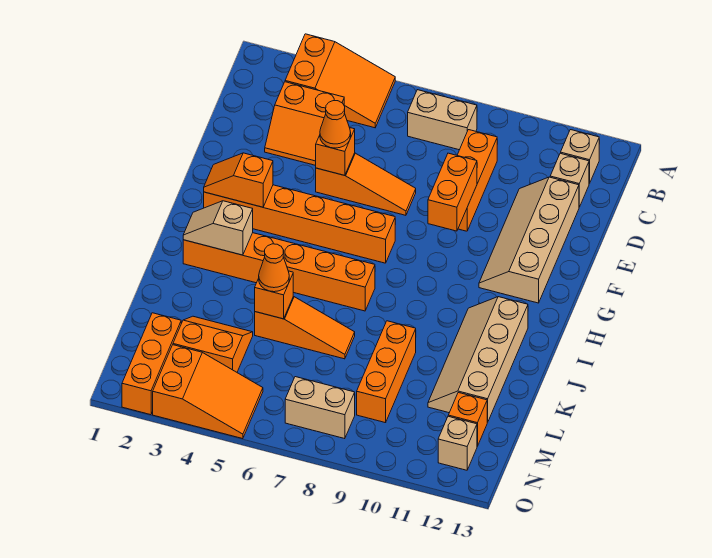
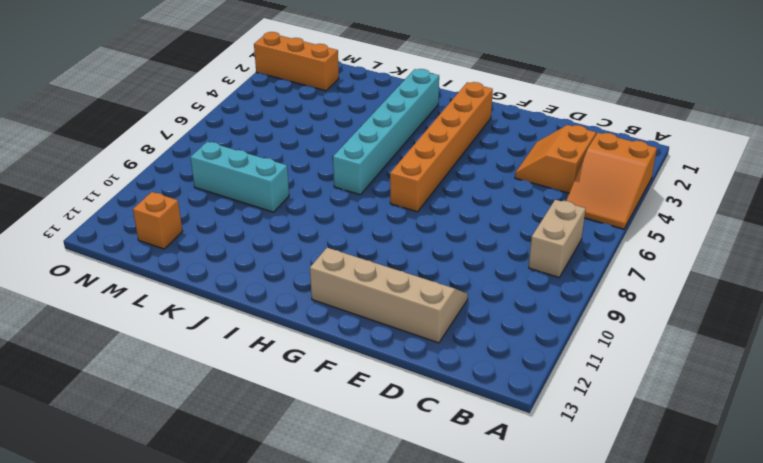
cyan brick I2:I7 level 1 -> orange brick I2:I7 level 1
cyan brick K9:M9 level 1 -> orange brick K9:M9 level 1
none -> tan brick B12 level 1
none -> orange brick C9:E9 level 1
none -> tan brick C12 level 1

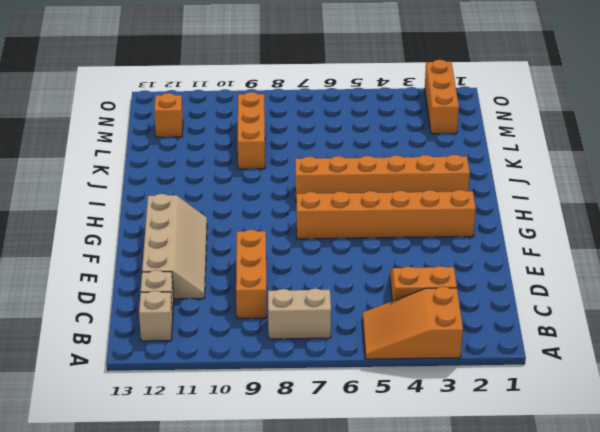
none -> orange slope E5:E7 level 1 top 5
none -> tan slope I11:L12 level 1 top 12
none -> orange slope K5:K7 level 1 top 5

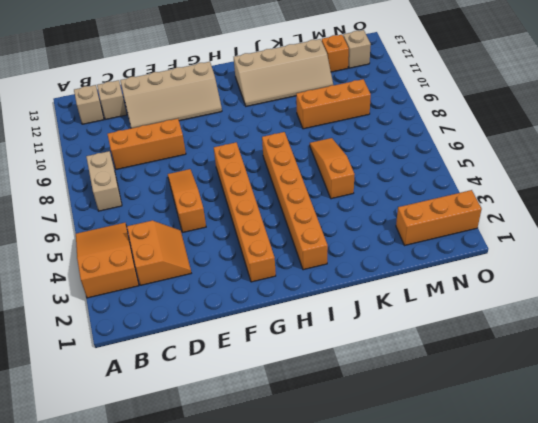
none -> orange slope L3:M4 level 1 top M
none -> orange slope N3:O5 level 1 top 3
none -> tan brick N7:N8 level 1

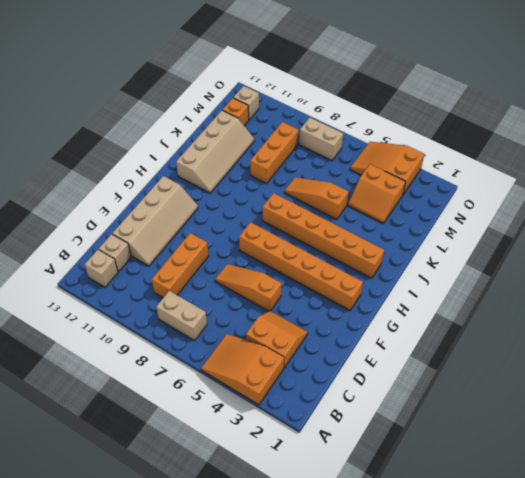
none -> orange brick M2:O2 level 1
none -> orange brick E5 level 2
none -> orange brick E9:F9 level 2

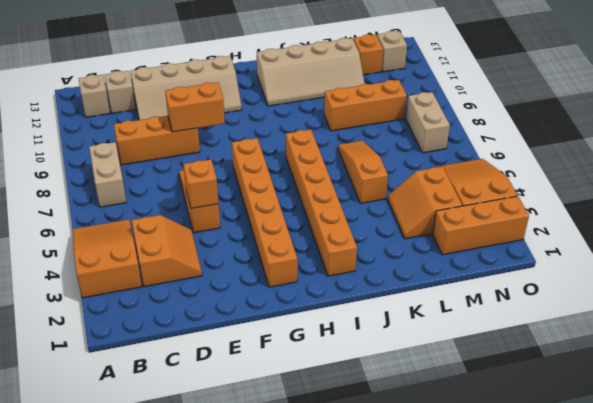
none -> orange slope G2:G3 level 2 top 3
none -> tan slope I2:I3 level 2 top 3
none -> orange brick K5 level 2

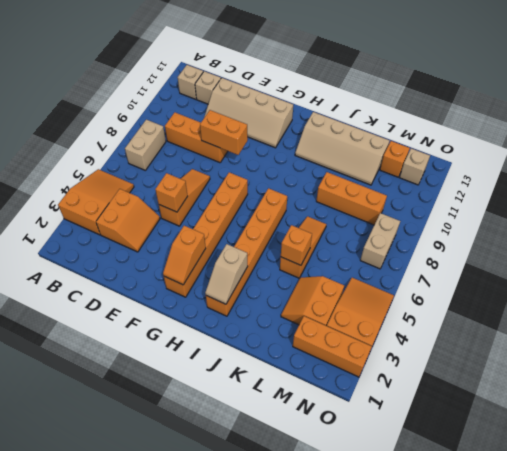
none -> orange cone E5 level 3
none -> orange cone K5 level 3

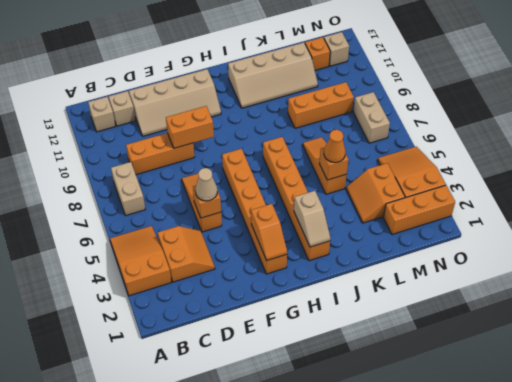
tan cone E5 level 3 -> orange cone E5 level 3

